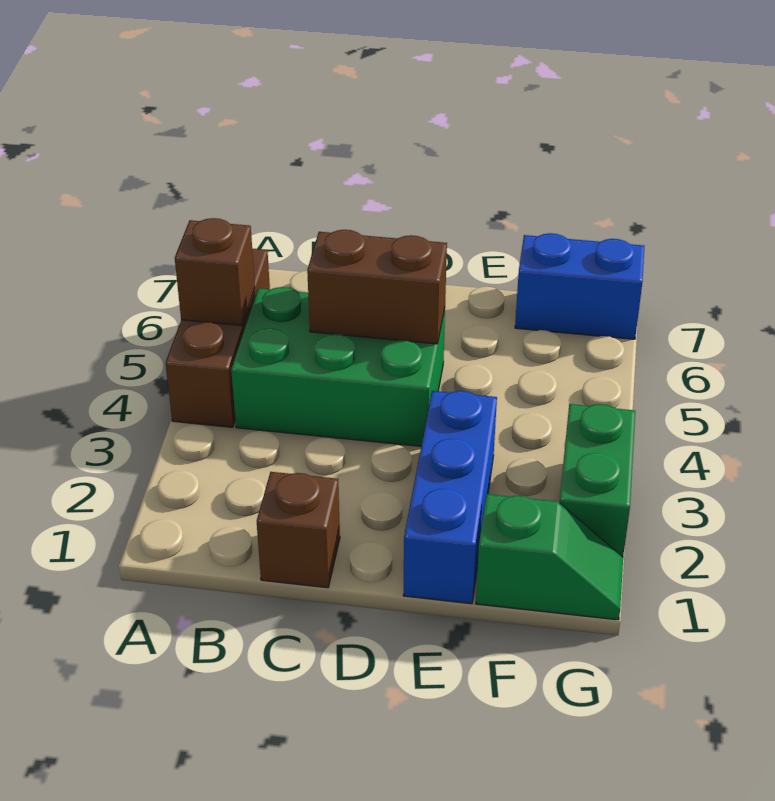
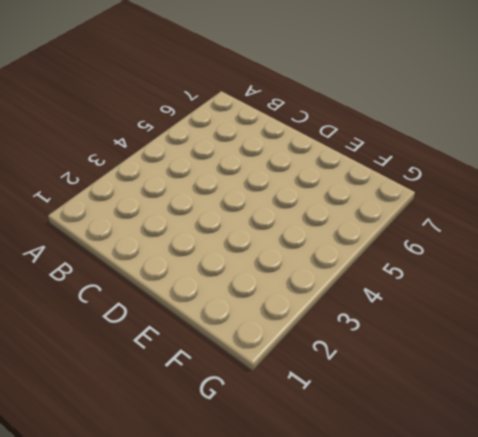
none -> brown brick A4:A6 level 1
none -> green brick B4:D5 level 1

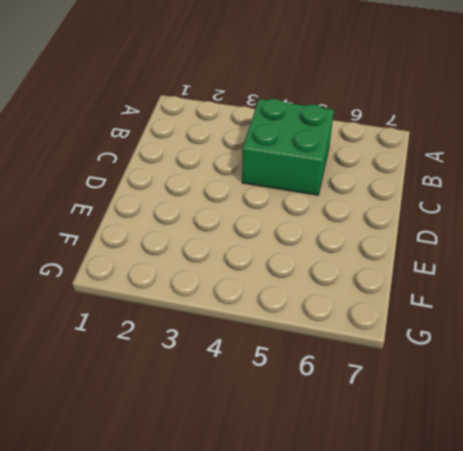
green brick B4:C5 level 1 -> green brick B4:D5 level 1
none -> brown brick A4:A6 level 1
none -> brown brick C1 level 1

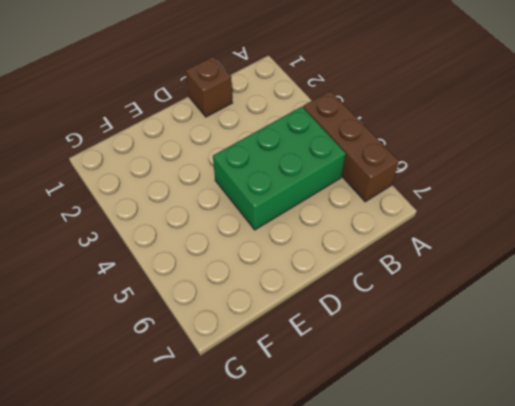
none -> blue brick E1:E3 level 1
none -> green slope F1:G1 level 1 top F

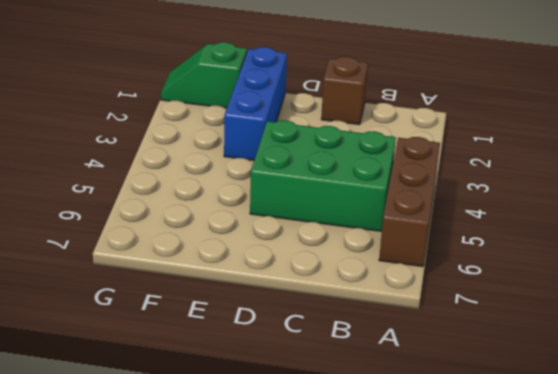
none -> blue brick F7:G7 level 1
none -> green brick G2:G3 level 1

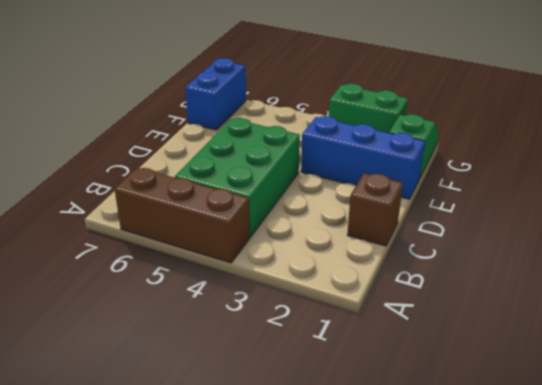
none -> brown brick A5 level 2
none -> brown brick C5:D5 level 2

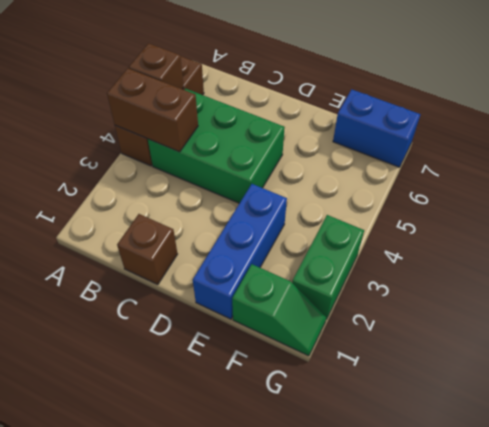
brown brick A4:B4 level 2 -> brown brick C5:D5 level 2

